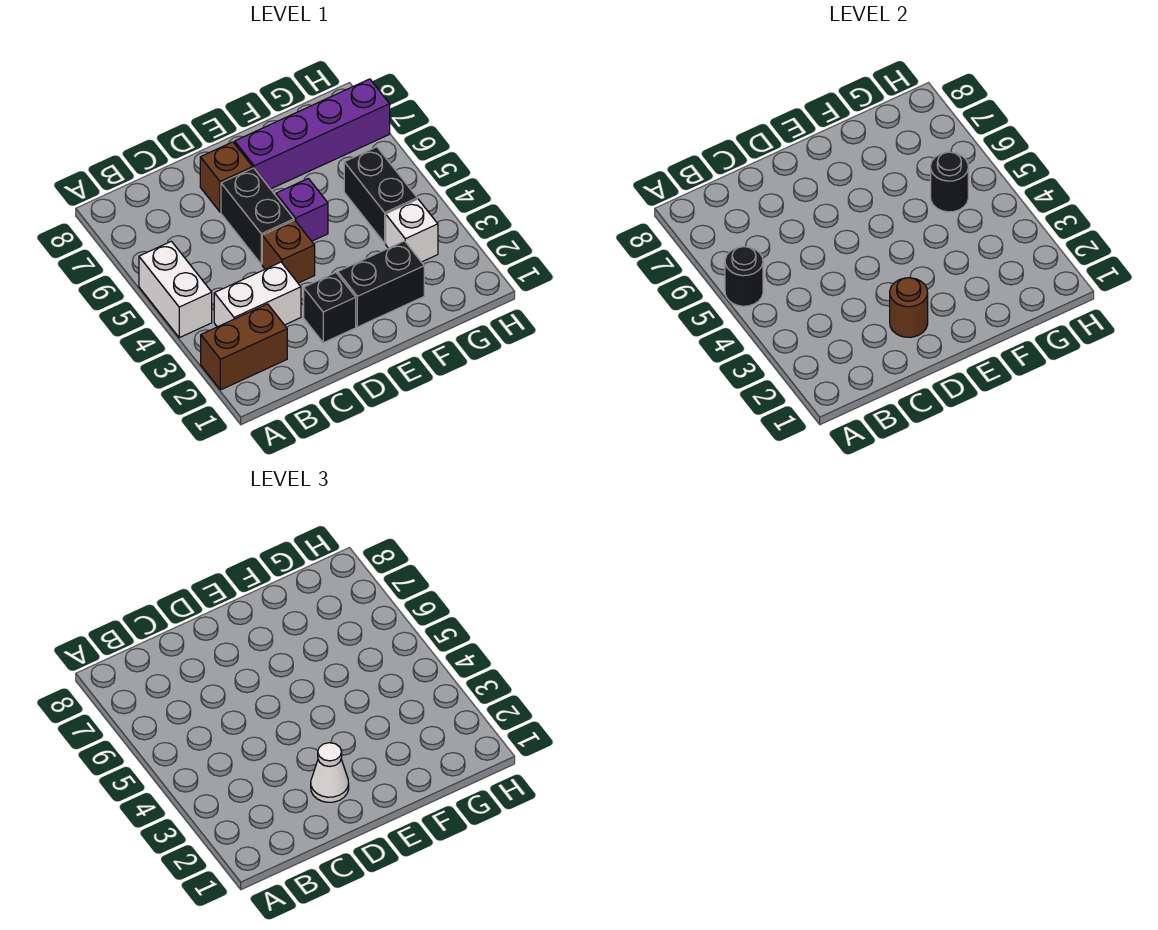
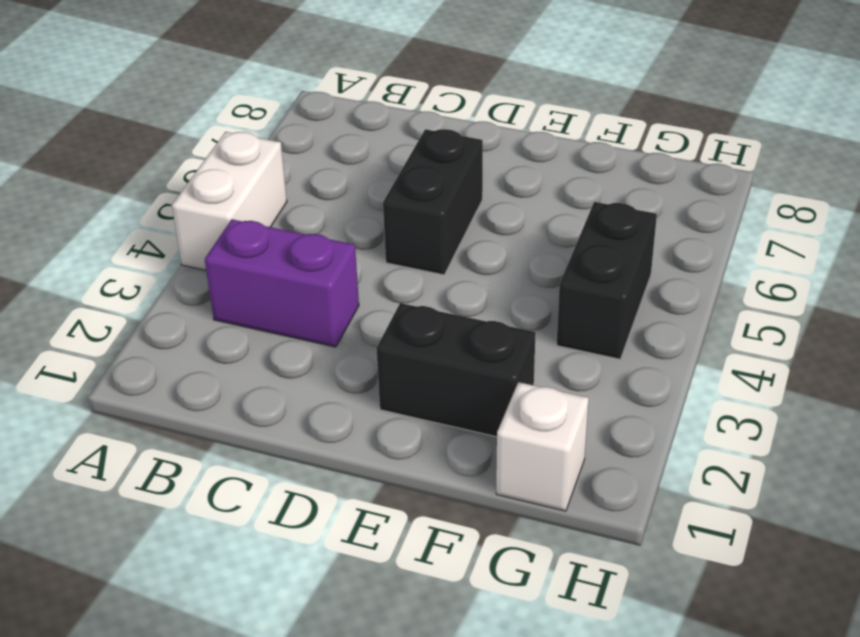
purple brick B3:C3 level 1 -> white brick B3:C3 level 1
white brick G1 level 1 -> white brick G3 level 1
none -> brown brick A2:B2 level 1
none -> black brick D2 level 1
none -> brown brick D4 level 1

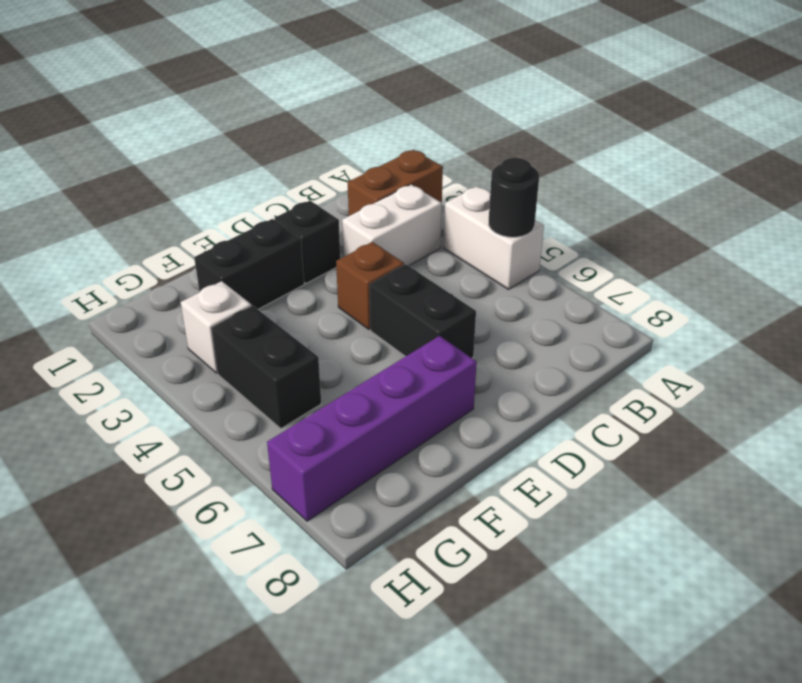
none -> brown brick D7 level 1
none -> purple brick E5 level 1
none -> brown round brick D2 level 2

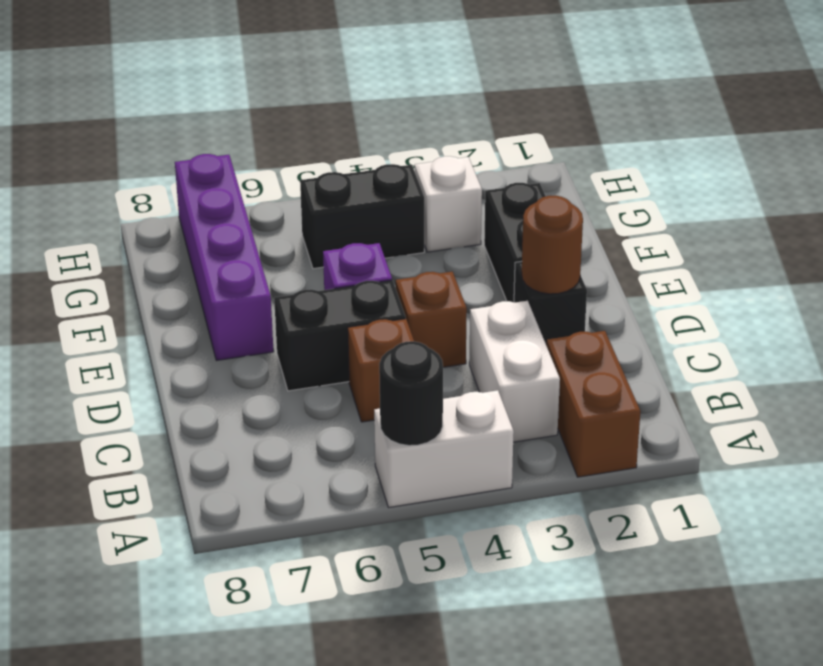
brown brick C5 level 1 -> brown brick D7 level 1
none -> black round brick G5 level 2
none -> white cone D2 level 3

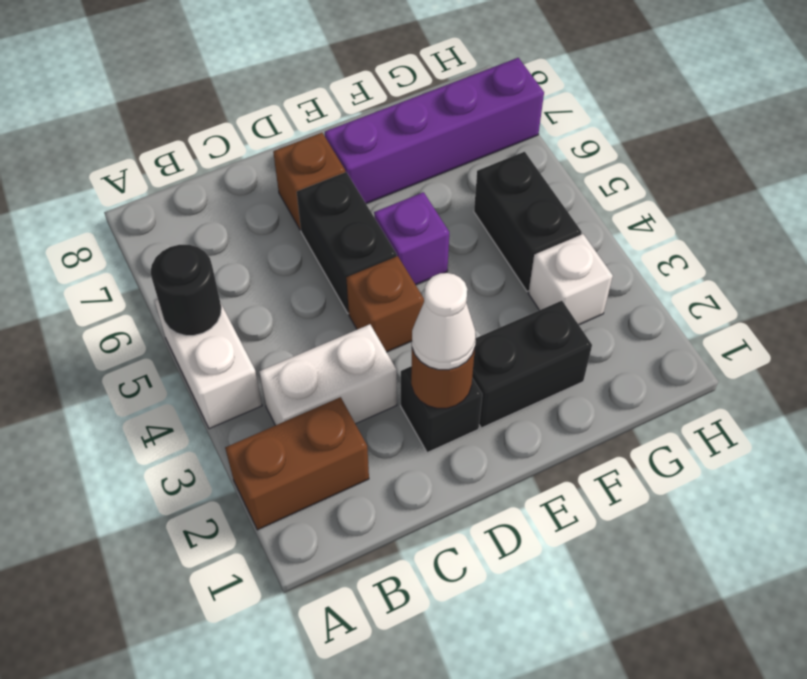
none -> black round brick G5 level 2

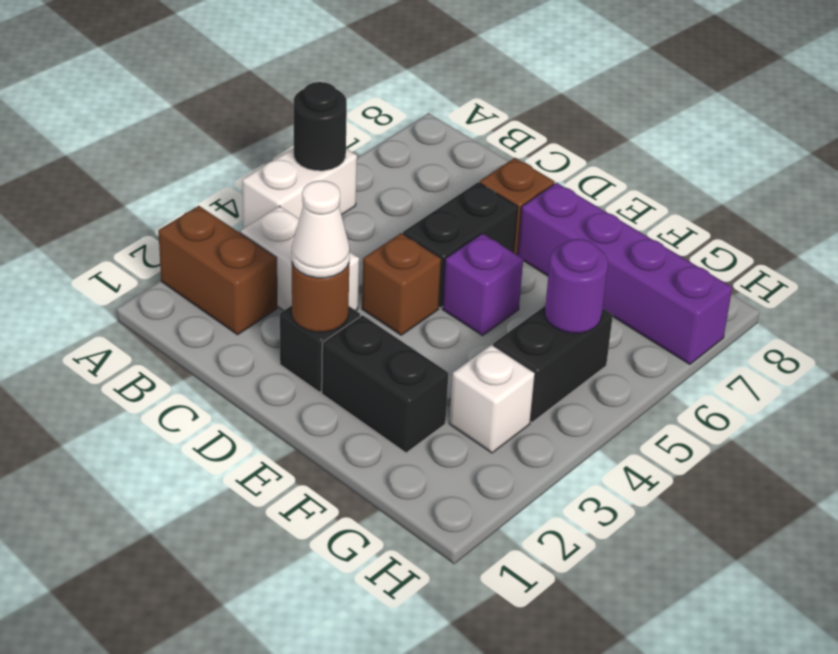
purple round brick G5 level 2 -> black round brick G5 level 2

